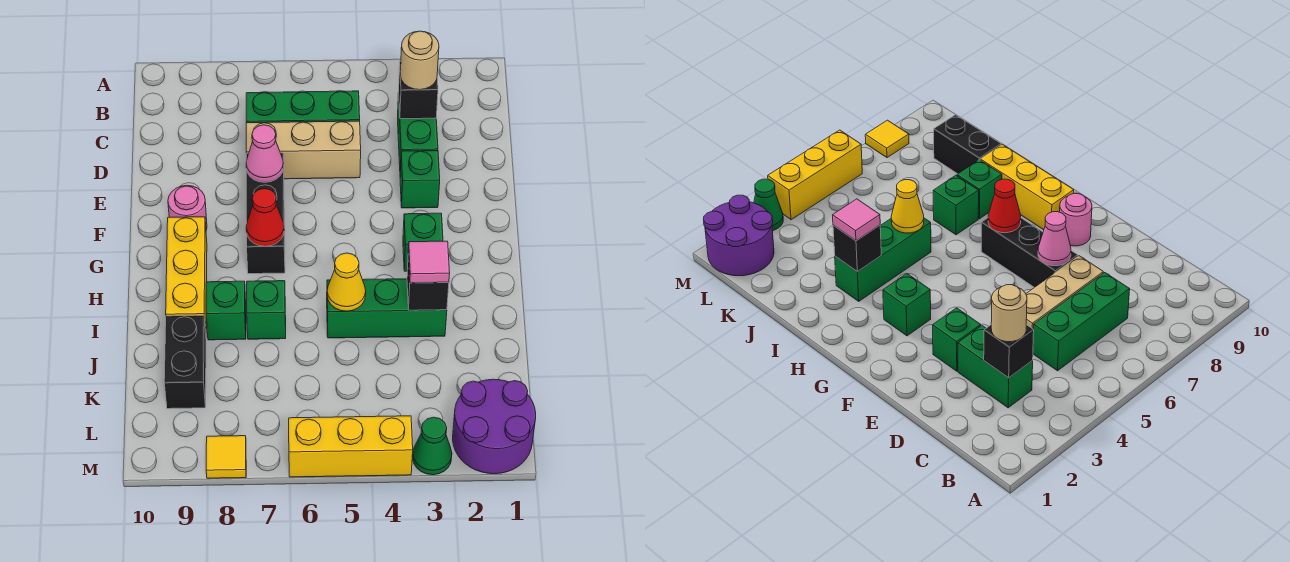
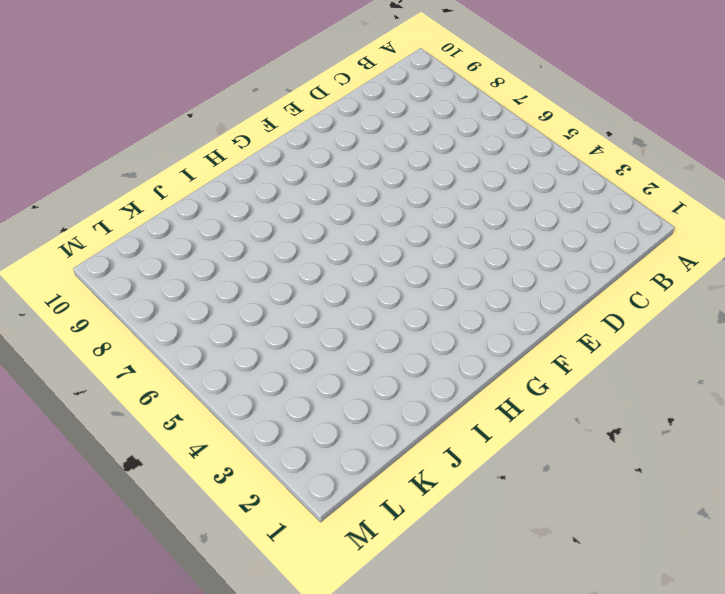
none -> green brick C3:D3 level 1
none -> green brick C5:C7 level 1
none -> tan brick D5:D7 level 1

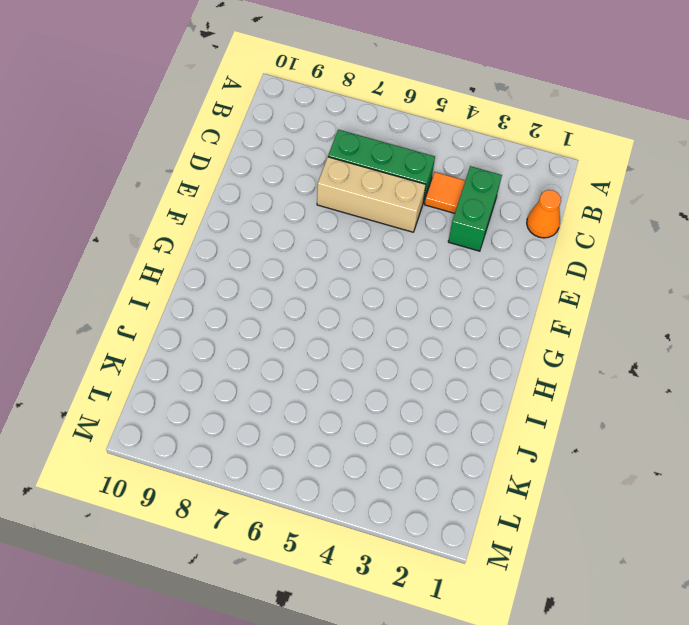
orange cone C1 level 1 -> none
orange tile C4 level 1 -> none
none -> green brick E3 level 1
none -> black brick E7:G7 level 1
none -> pink round brick F9 level 1

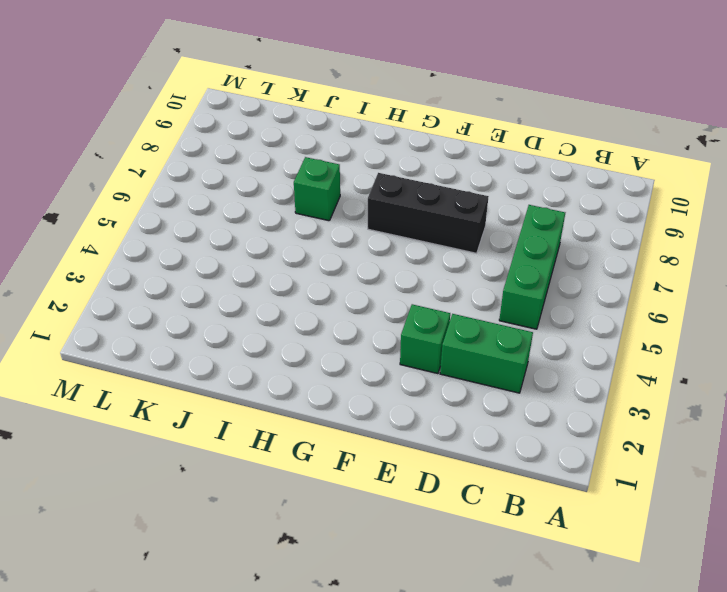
none -> tan brick D5:D7 level 1
none -> pink round brick F9 level 1
none -> green brick G3 level 1

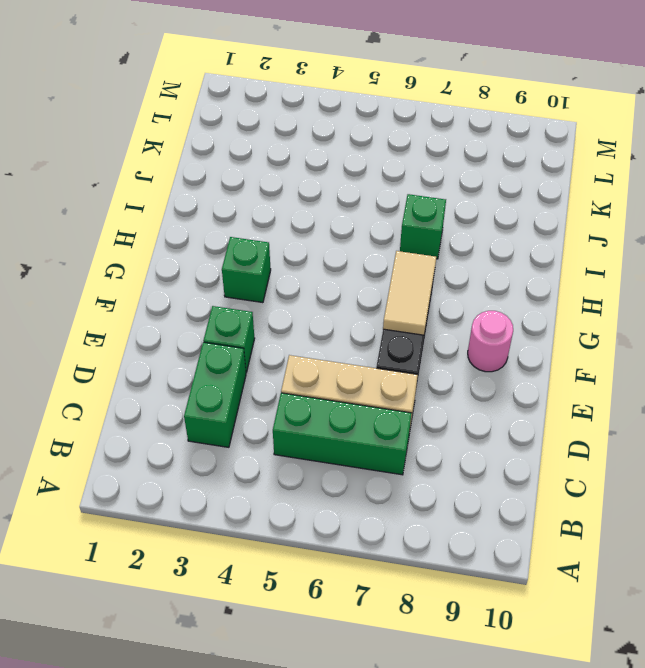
tan tile F7:G7 level 2 -> red cone G7 level 2
none -> yellow brick G9:I9 level 1
none -> green brick I3:I5 level 1
none -> green brick I8 level 1

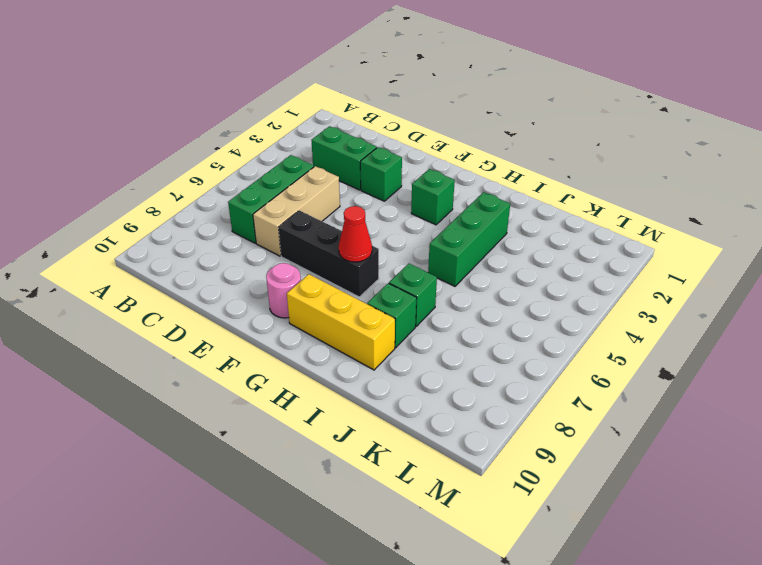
none -> black brick J9:K9 level 1
none -> purple round brick L1:M2 level 1
none -> green cone M3 level 1

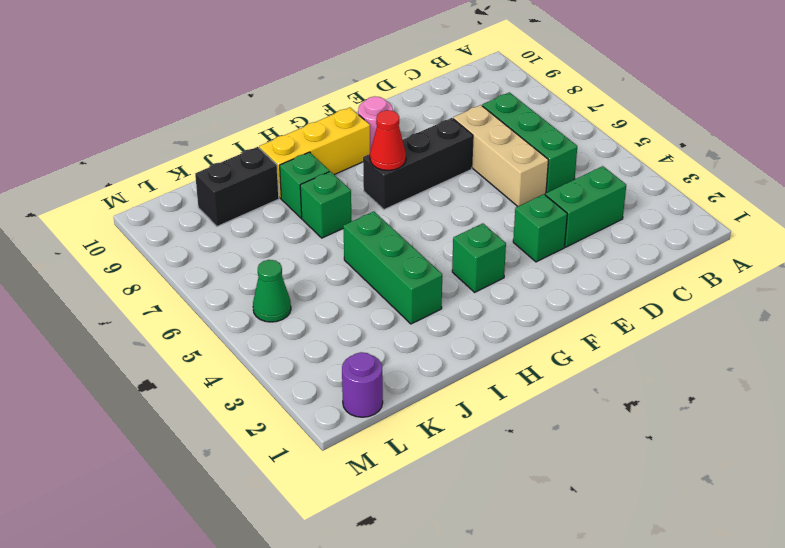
purple round brick L1 level 1 -> purple round brick L1:M2 level 1
green cone L5 level 1 -> green cone M3 level 1
none -> yellow brick M4:M6 level 1
none -> yellow tile M8 level 1
none -> black brick C3 level 2

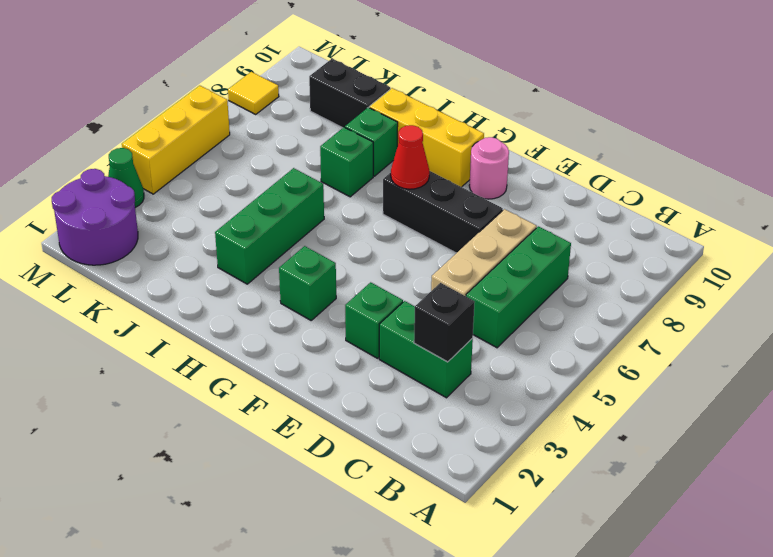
none -> pink cone E7 level 2
none -> black brick I3 level 2
none -> yellow cone I5 level 2

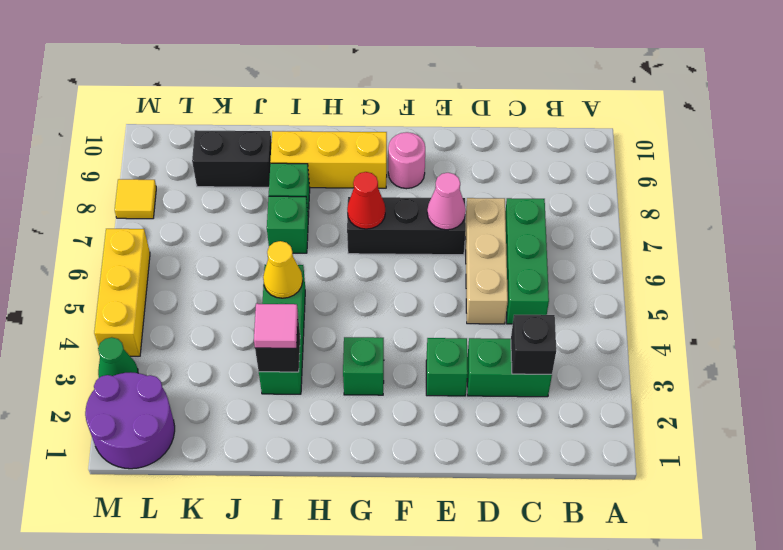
none -> tan round brick C3 level 3

